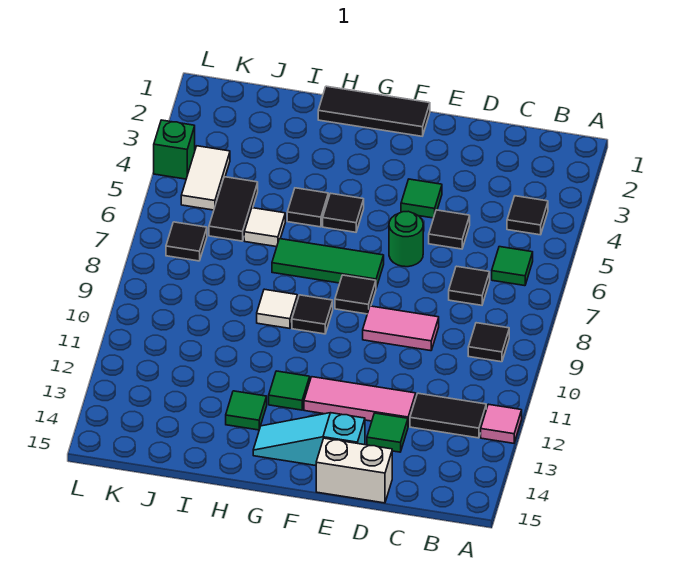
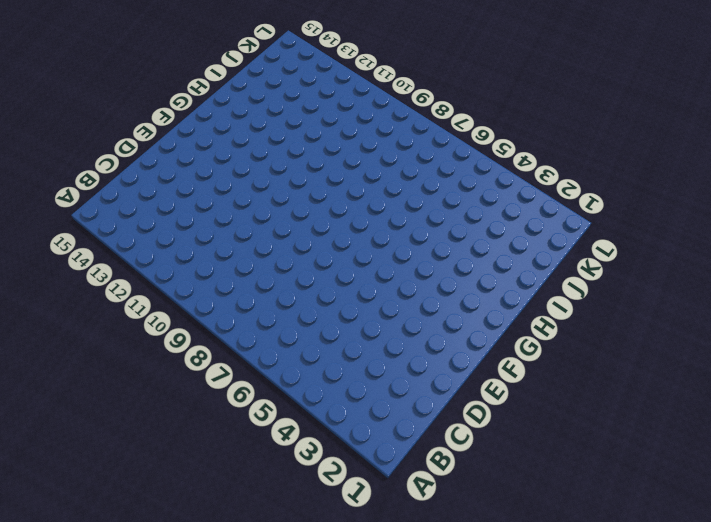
none -> pink tile A12 level 1
none -> black tile B4 level 1
none -> green tile B6 level 1

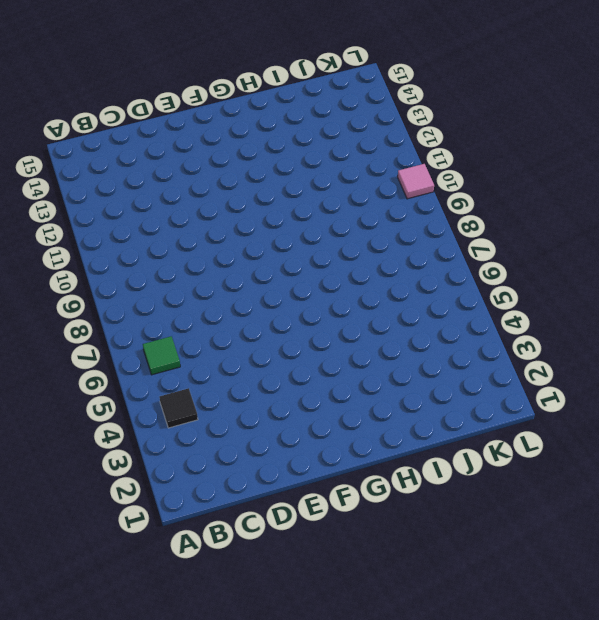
pink tile L10 level 1 -> pink tile A12 level 1
none -> black tile B9 level 1
none -> black tile B12:C12 level 1
none -> black tile C7 level 1

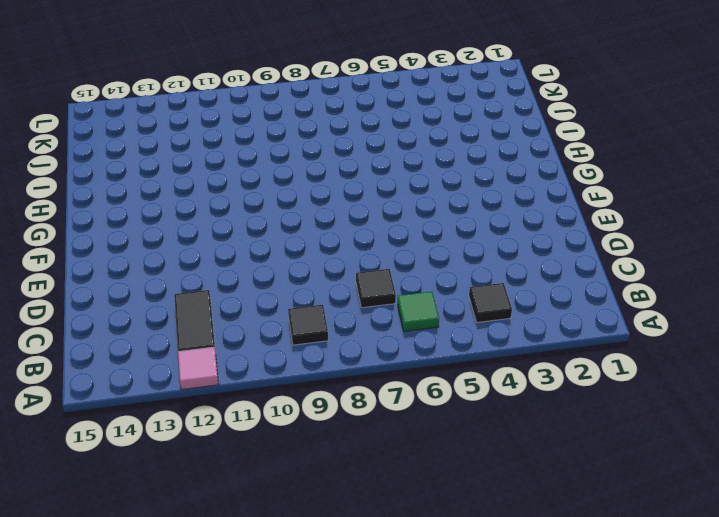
none -> black tile D5 level 1
none -> pink tile D9:E9 level 1
none -> pink tile D12:F12 level 1

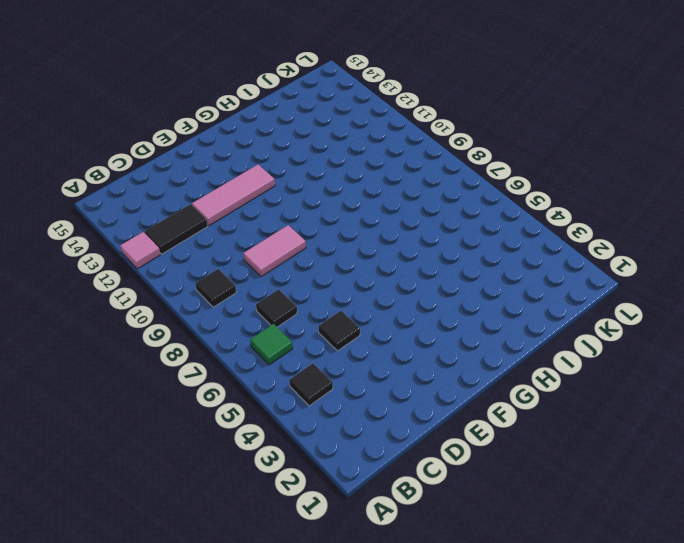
none -> green tile D13 level 1
none -> white brick D15:E15 level 1
none -> green tile E4 level 1

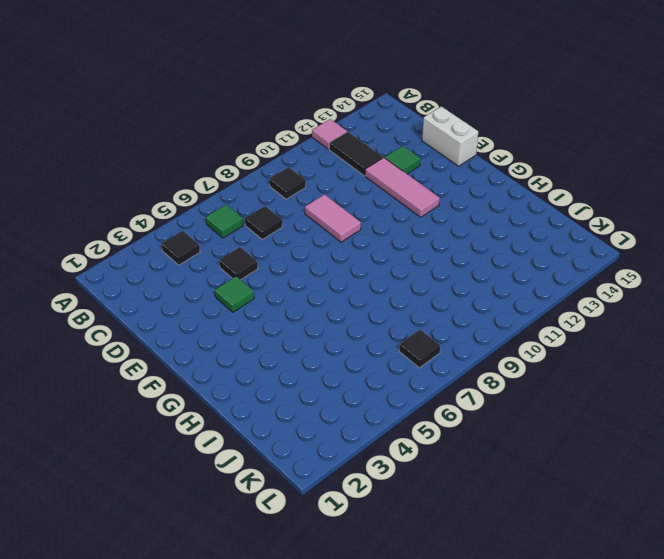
none -> green round brick E6 level 1
none -> cyan slope E14:G14 level 1 top E
none -> black tile F1:H1 level 1

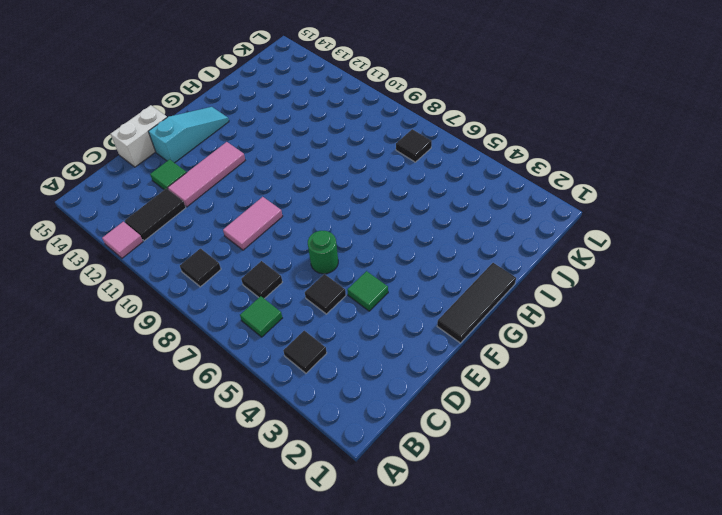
none -> green tile F7:H7 level 1
none -> black tile F8 level 1
none -> black tile G5 level 1

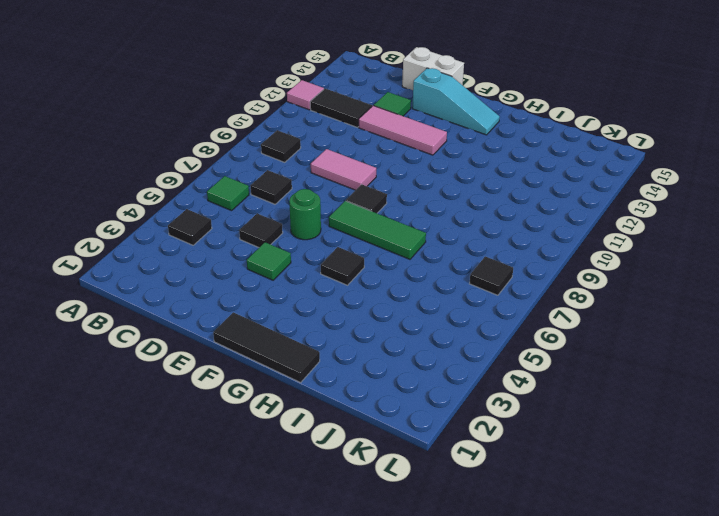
none -> black tile G9 level 1
none -> green tile G12 level 1
none -> black tile H5 level 1

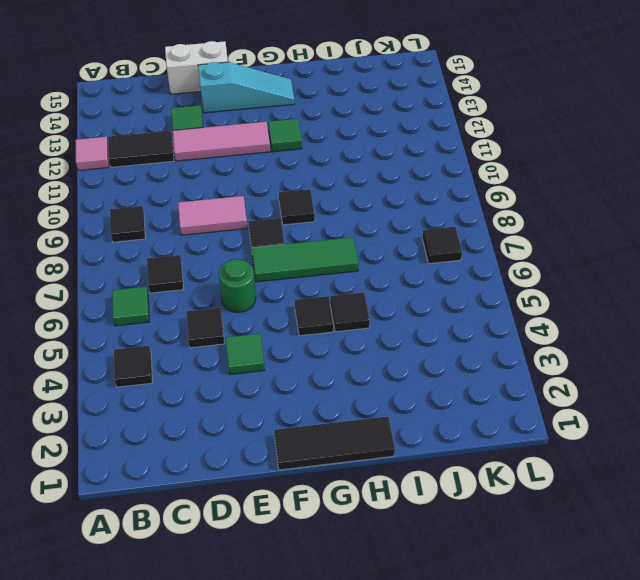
none -> white tile H9 level 1
none -> green tile H13 level 1
none -> white tile I6 level 1

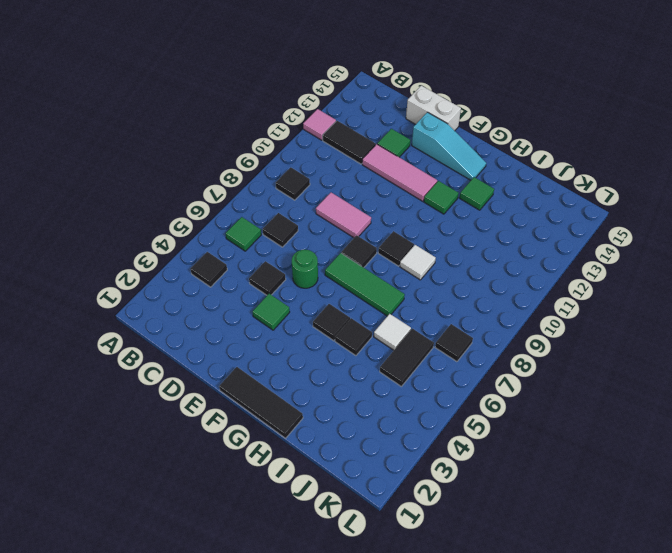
none -> white tile K4:K5 level 1
none -> green brick L4 level 1

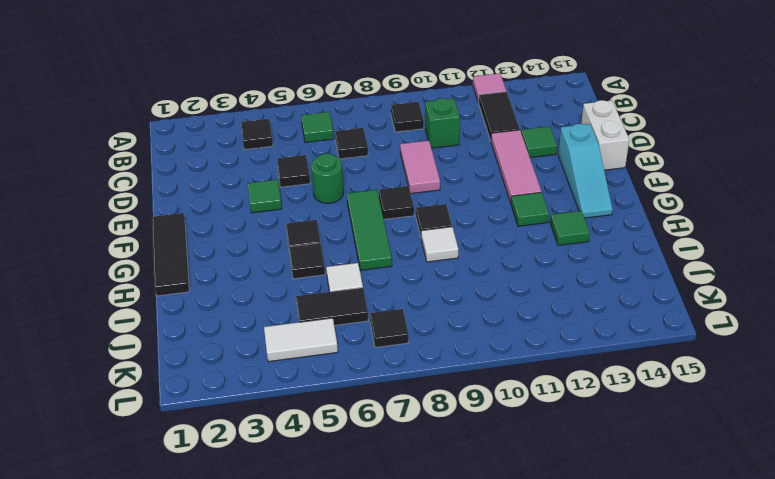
green brick C10 level 1 -> green brick L4 level 1

